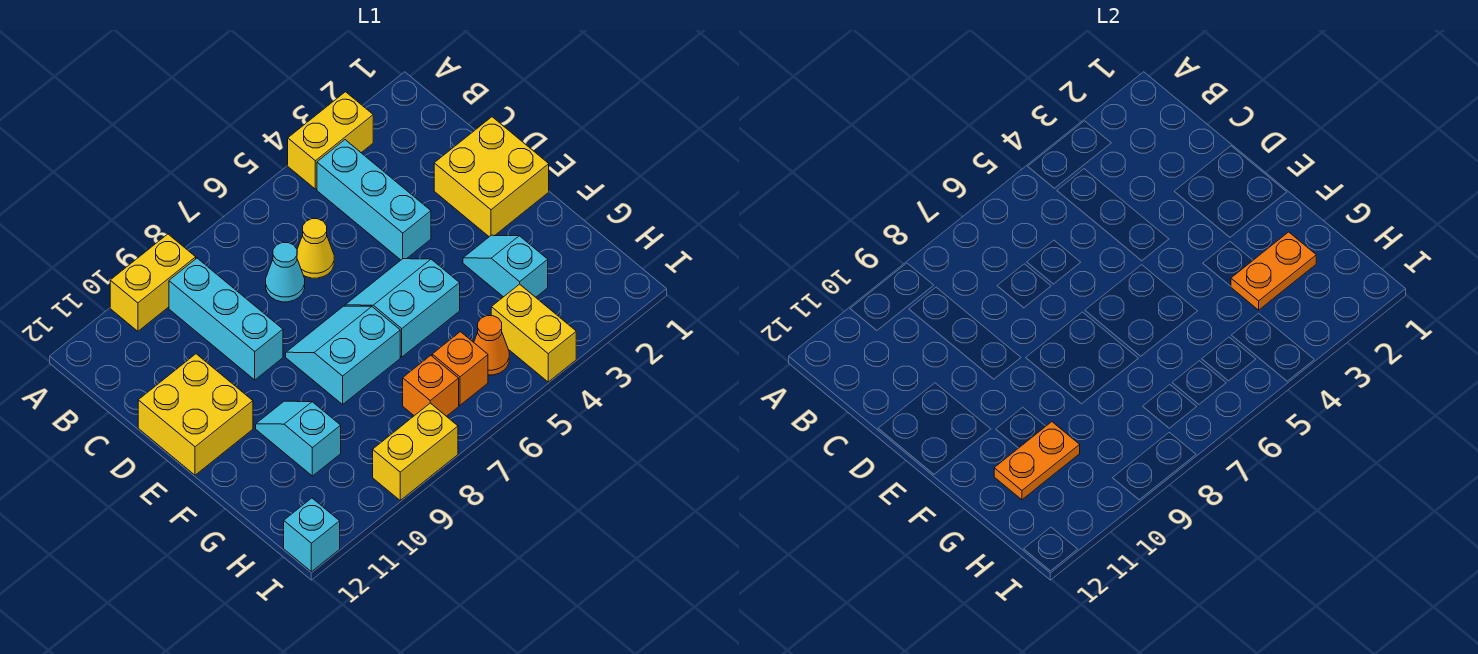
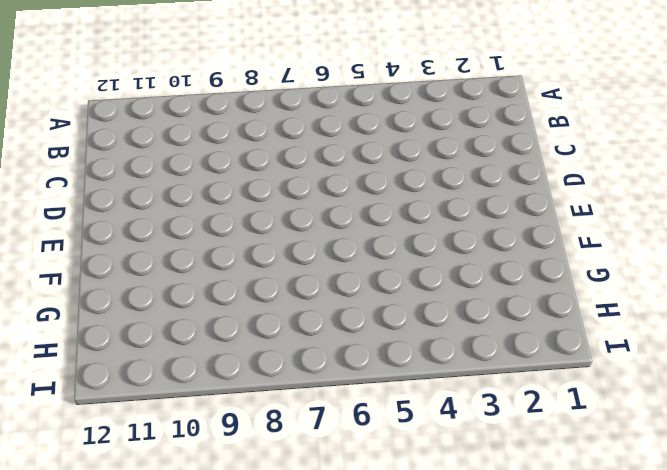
none -> yellow brick A3:A4 level 1
none -> yellow brick A9:A10 level 1
none -> cyan brick B4:D4 level 1

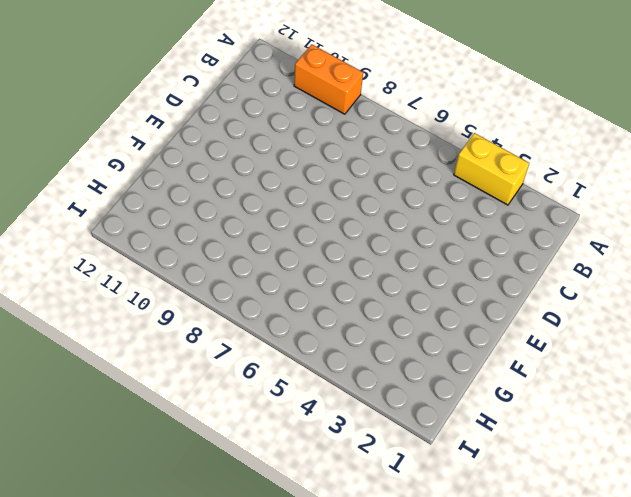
orange brick A9:A10 level 1 -> yellow brick A9:A10 level 1
none -> cyan brick B4:D4 level 1
none -> cyan brick B9:D9 level 1
none -> yellow cone C6 level 1

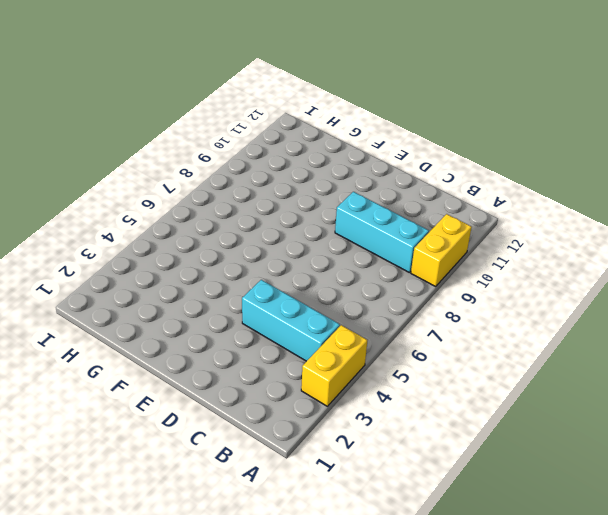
none -> yellow cone C6 level 1
none -> cyan cone C7 level 1
none -> yellow brick D1:E2 level 1

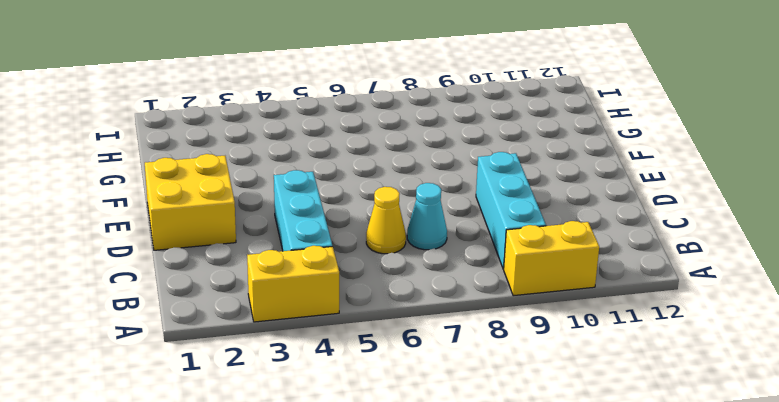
none -> yellow brick D11:E12 level 1
none -> cyan slope E5:F6 level 1 top F
none -> cyan slope E7:F8 level 1 top F

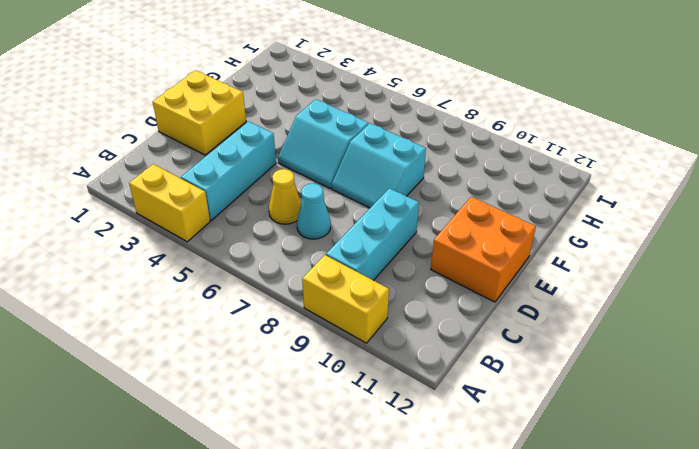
orange brick D11:E12 level 1 -> yellow brick D11:E12 level 1
none -> cyan slope F3:G3 level 1 top G
none -> cyan slope F10:G10 level 1 top G
none -> yellow brick H4:I4 level 1

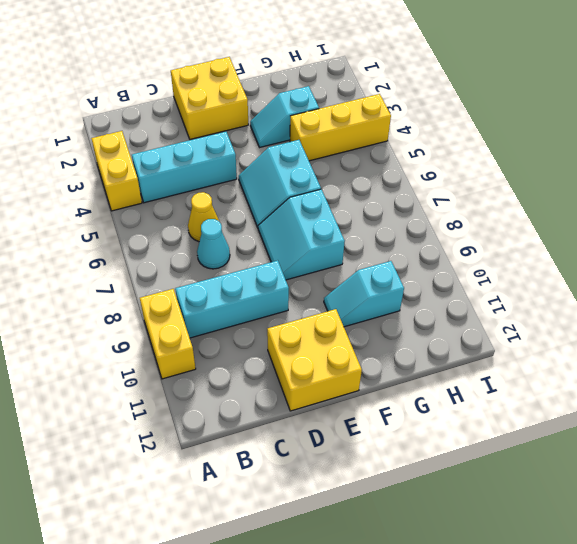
yellow brick G4:I4 level 1 -> yellow brick H4:I4 level 1
none -> orange cone H5 level 1
none -> orange brick H6 level 1
none -> orange brick H7 level 1

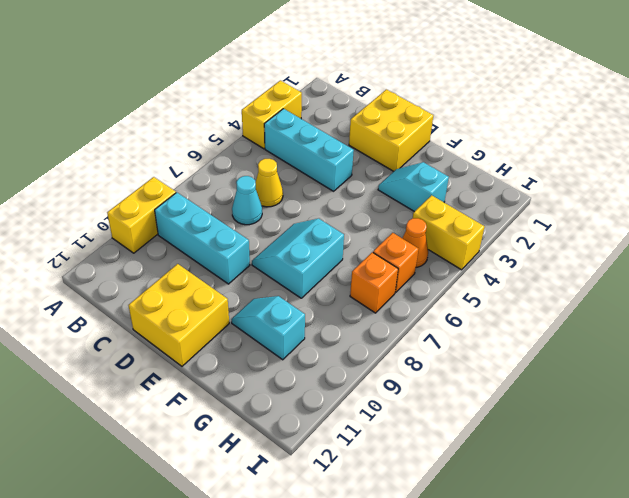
none -> cyan slope E5:F6 level 1 top F
none -> yellow brick I8:I9 level 1
none -> cyan brick I12 level 1

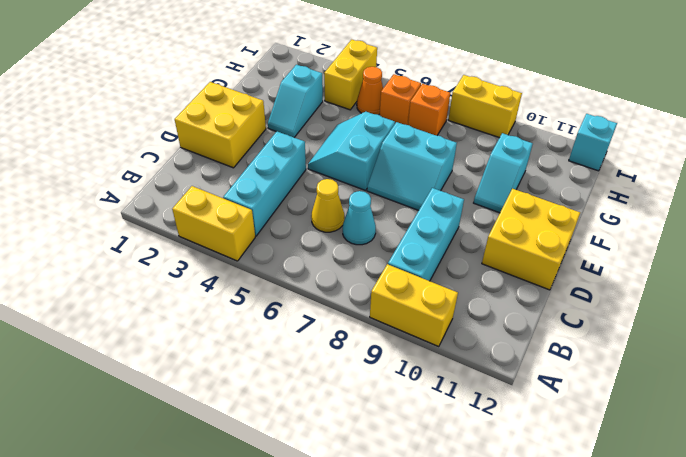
cyan slope E5:F6 level 1 top 6 -> cyan slope E5:F6 level 1 top F
none -> orange plate G2:G3 level 2
none -> orange plate G10:G11 level 2

